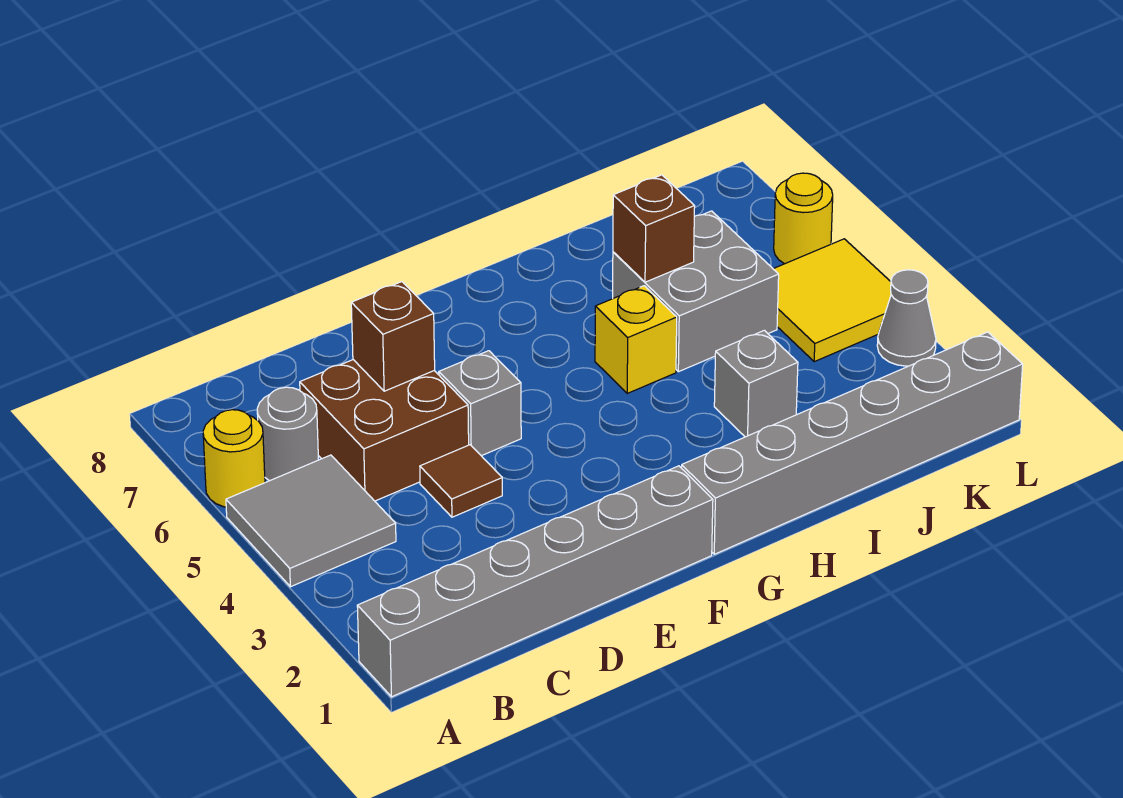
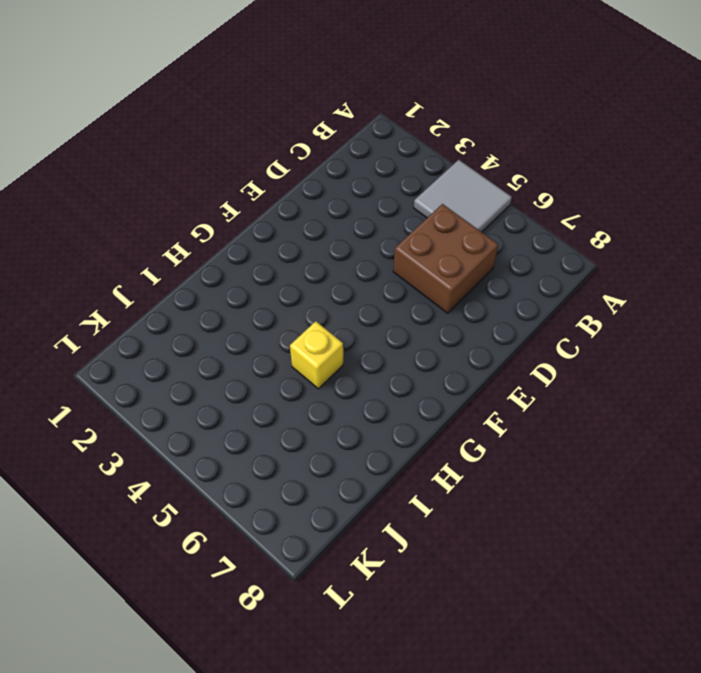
none -> grey brick A1:F1 level 1
none -> yellow round brick A6 level 1
none -> grey round brick B6 level 1

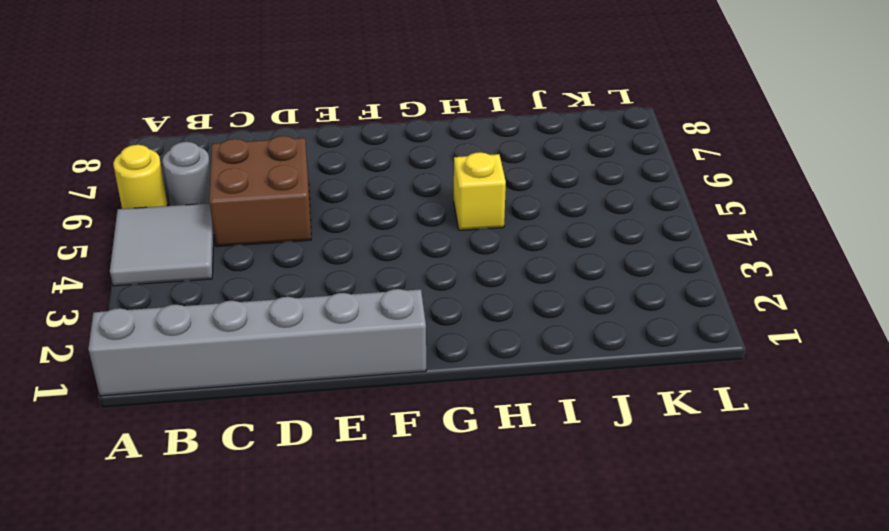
none -> brown tile D4 level 1
none -> grey brick E5 level 1
none -> grey brick G1:L1 level 1

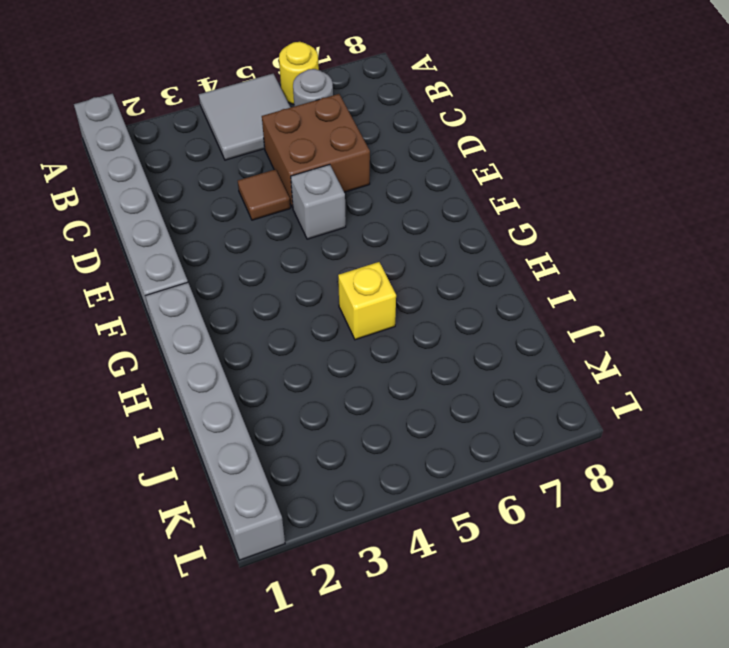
none -> grey brick I3 level 1
none -> grey brick I5:J6 level 1
none -> yellow tile K4:L5 level 1

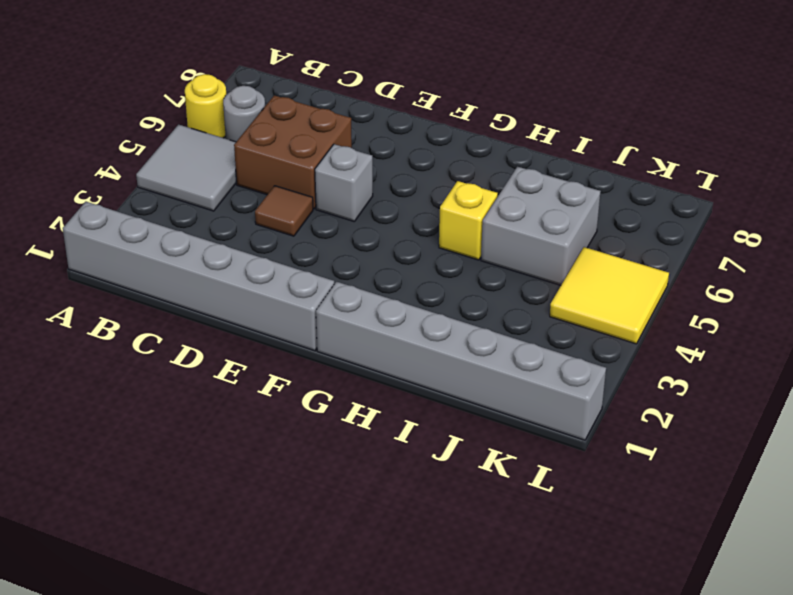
none -> grey brick I3 level 1
none -> grey cone L3 level 1
none -> yellow round brick L6 level 1

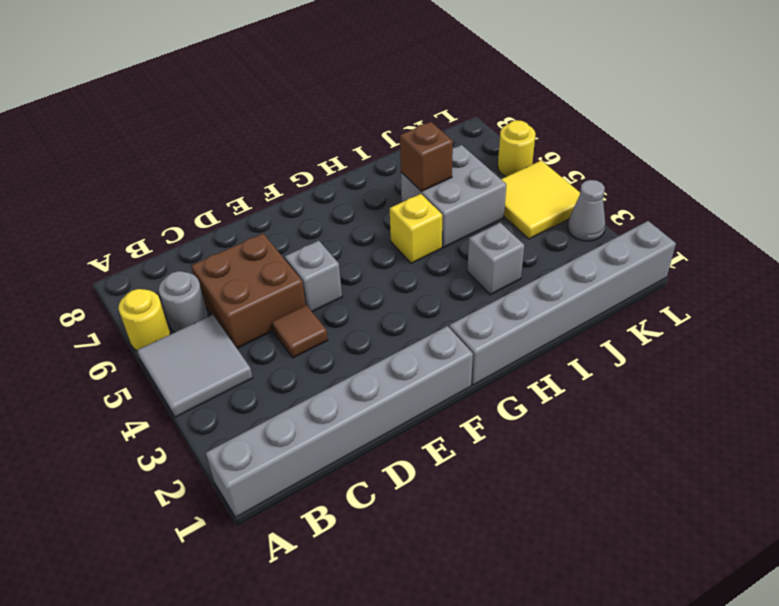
none -> brown brick D6 level 2

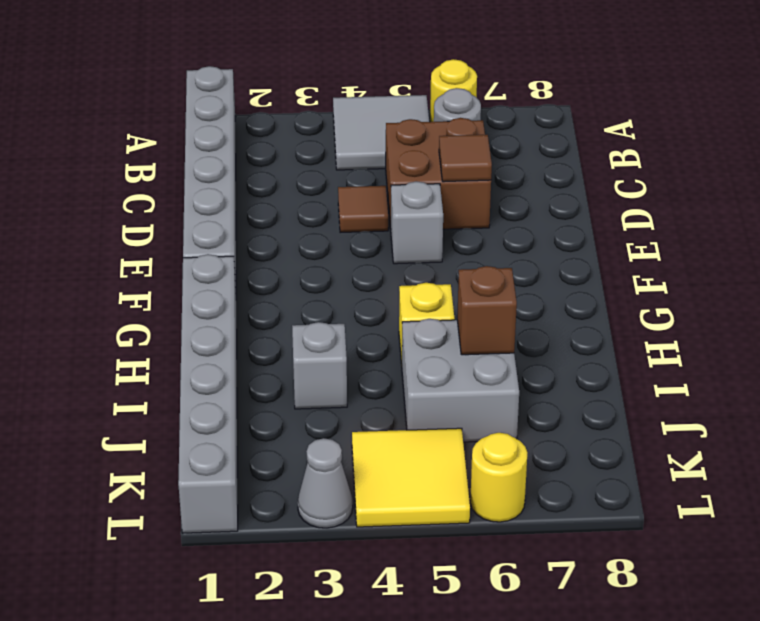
brown tile D6 level 2 -> brown brick D6 level 2

